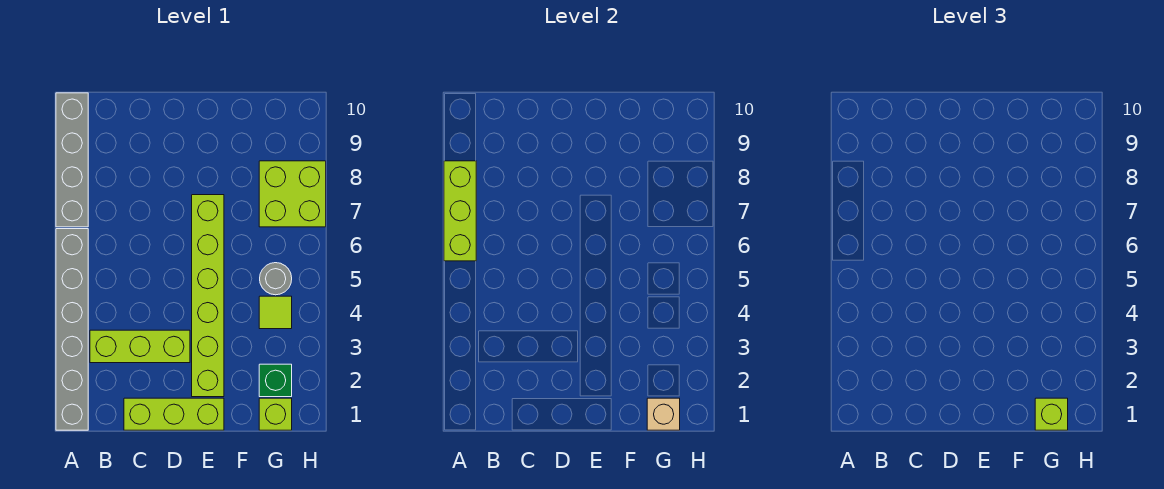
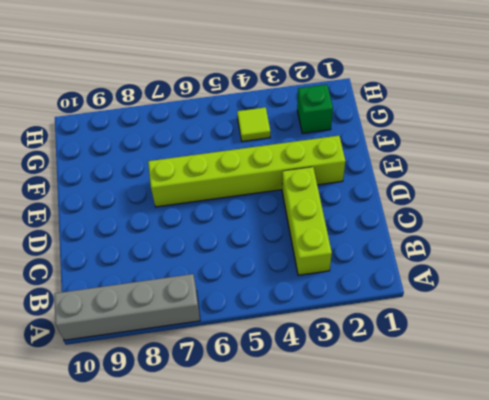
none -> grey brick A1:A6 level 1
none -> lime brick C1:E1 level 1
none -> lime brick G1 level 1

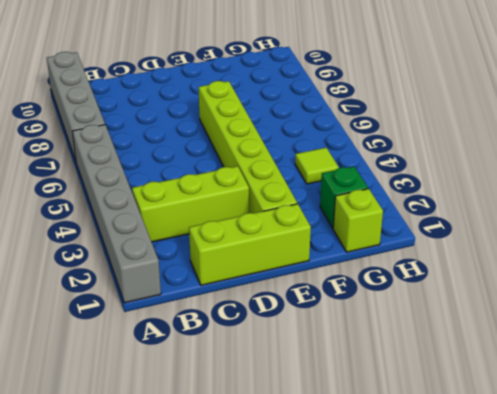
none -> grey round brick G5 level 1
none -> lime brick G7:H8 level 1
none -> lime brick A6:A8 level 2

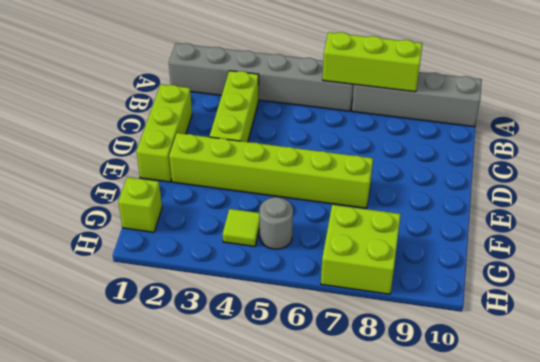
none -> green brick G2 level 1
none -> tan brick G1 level 2
none -> lime brick G1 level 3

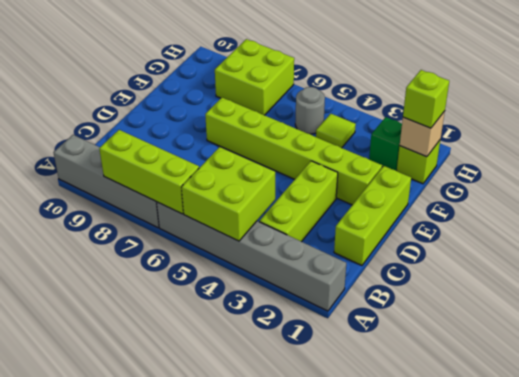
lime brick A4:B5 level 2 -> none

